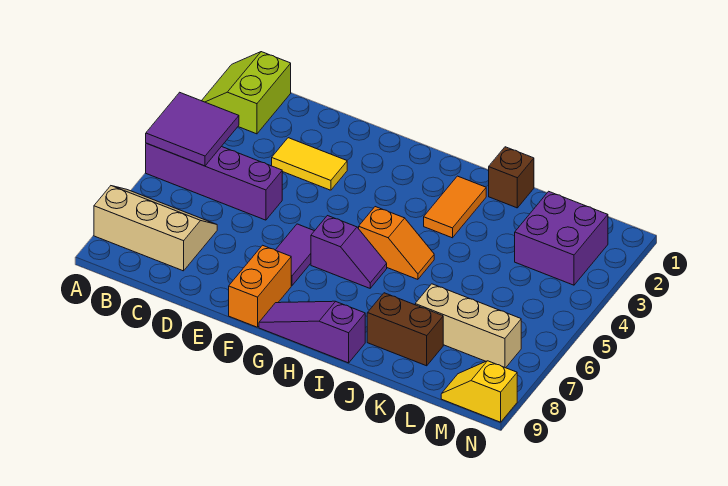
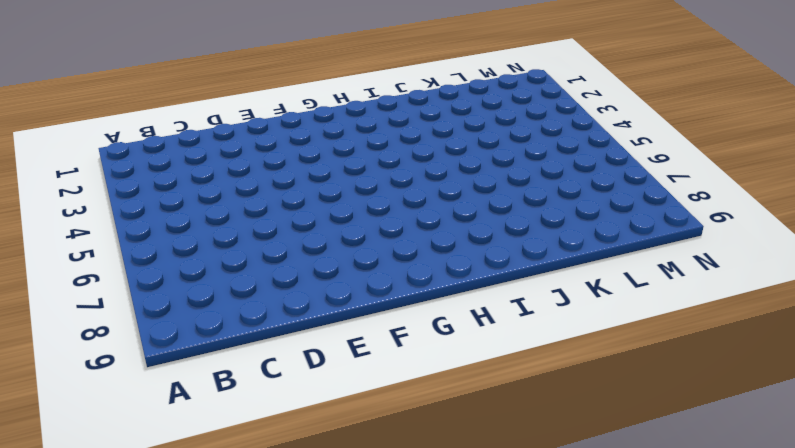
none -> lime slope A1:B2 level 1 top B
none -> purple brick A5:D5 level 1
none -> tan slope A7:C8 level 1 top 8

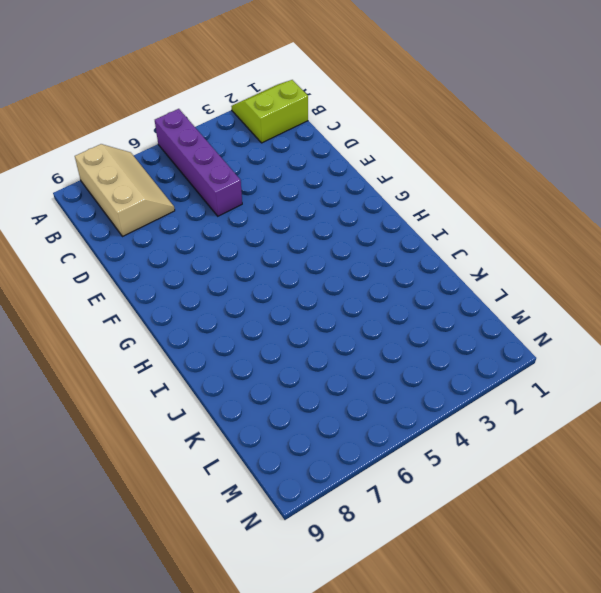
none -> yellow tile D3:E3 level 1
none -> purple tile F6:F7 level 1
none -> orange brick F8:F9 level 1

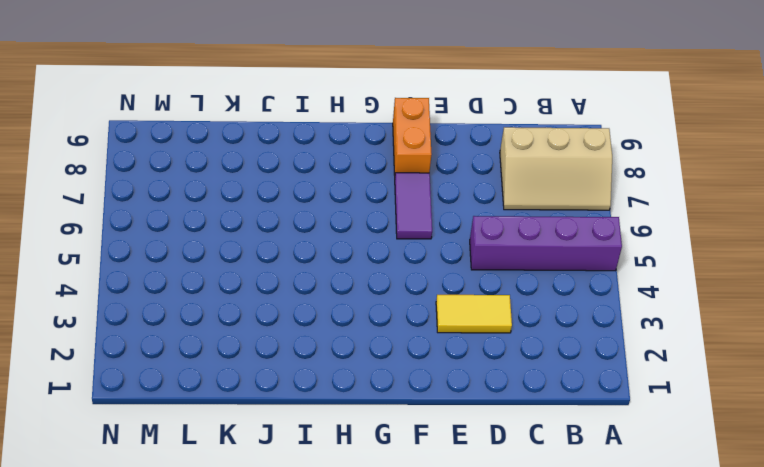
none -> lime slope A1:B2 level 1 top B
none -> purple slope G6:H6 level 1 top G
none -> purple slope G9:I9 level 1 top I

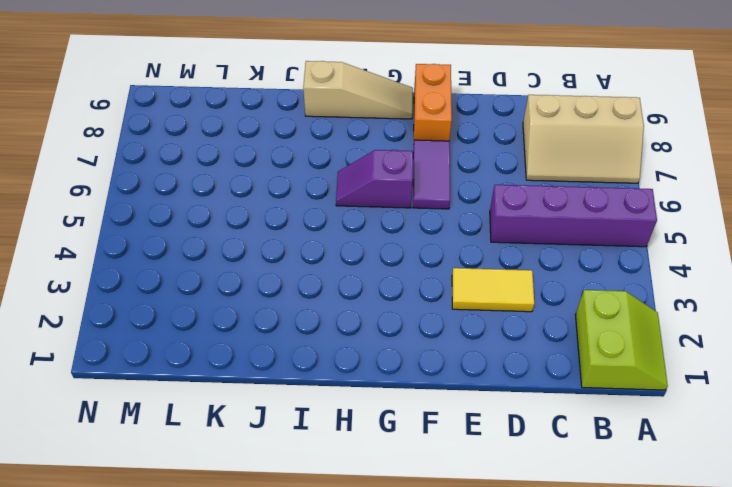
tan slope G9:I9 level 1 top I -> purple slope G9:I9 level 1 top I
none -> orange slope H5:I5 level 1 top H
none -> orange tile I2:I3 level 1
none -> brown brick J1 level 1

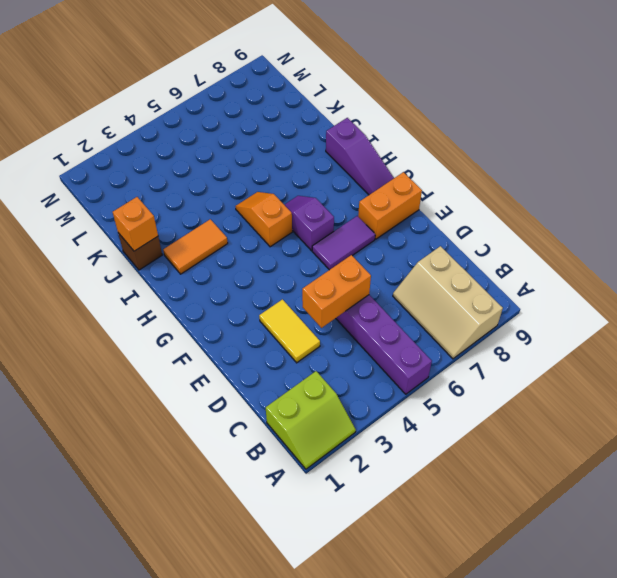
orange brick D4:D5 level 2 -> none
orange brick J1 level 2 -> none
none -> brown brick J8:K8 level 1
none -> tan brick K7:M7 level 1
none -> purple brick L2:M3 level 1

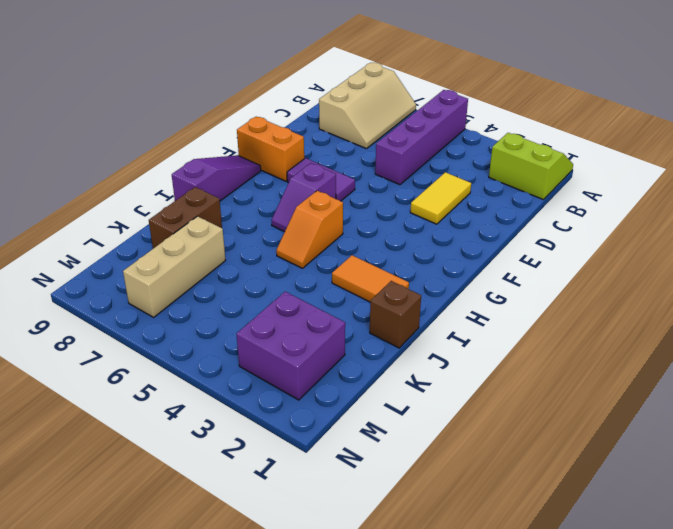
none -> yellow slope M9:N9 level 1 top N
none -> purple tile A4:B5 level 2

